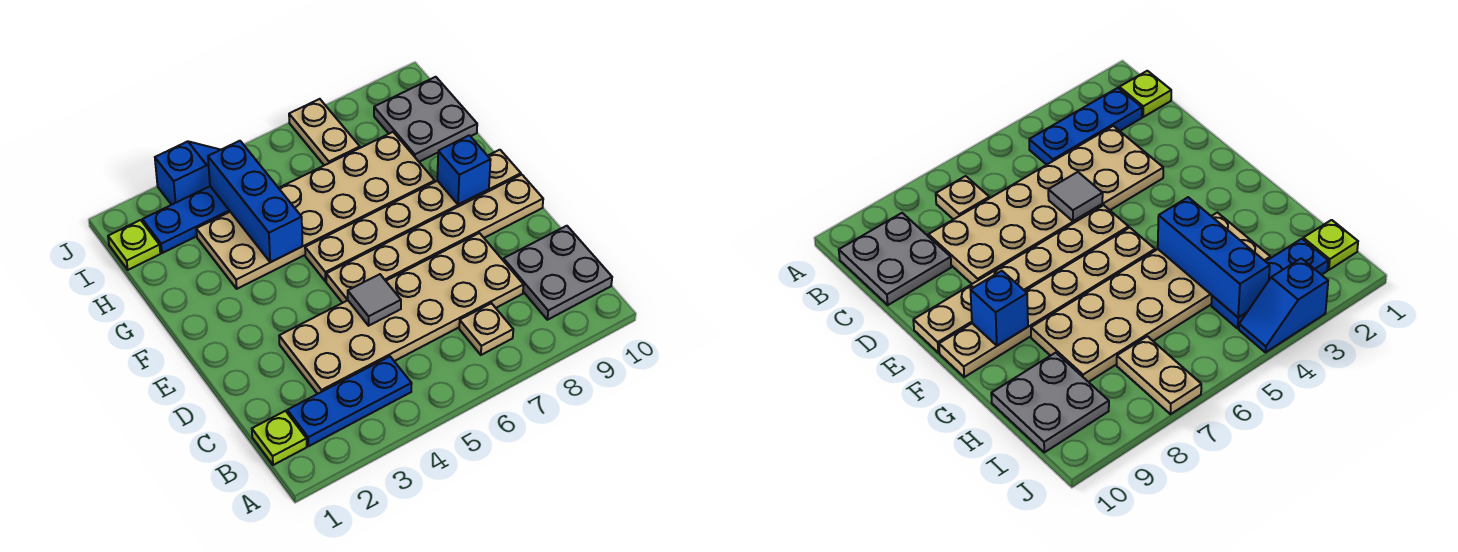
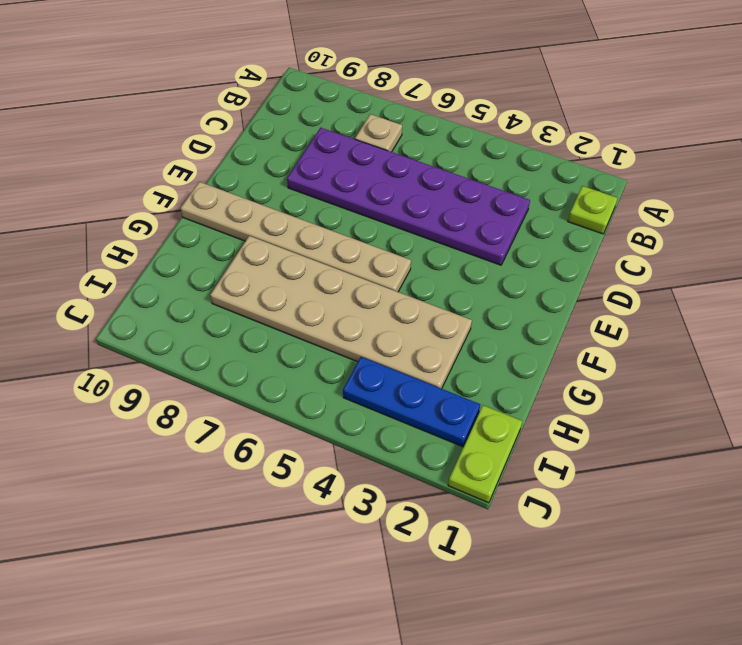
purple plate C3:D8 level 1 -> tan plate C3:D8 level 1
lime plate I1:J1 level 1 -> lime plate I1 level 1
none -> blue plate B2:B4 level 1
none -> grey plate B9:C10 level 1
none -> tan plate E5:E10 level 1

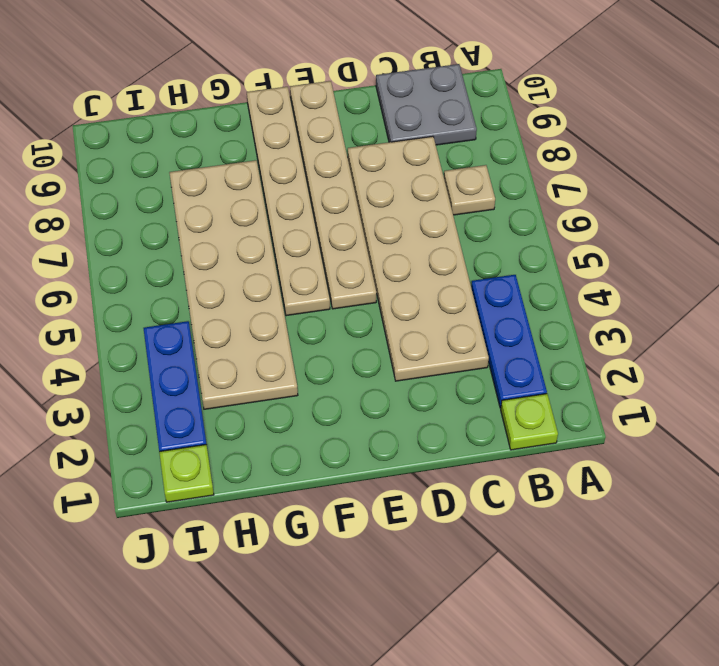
none -> grey plate H9:I10 level 1
none -> tan plate I7:J7 level 1
none -> blue slope J3:J4 level 1 top 3

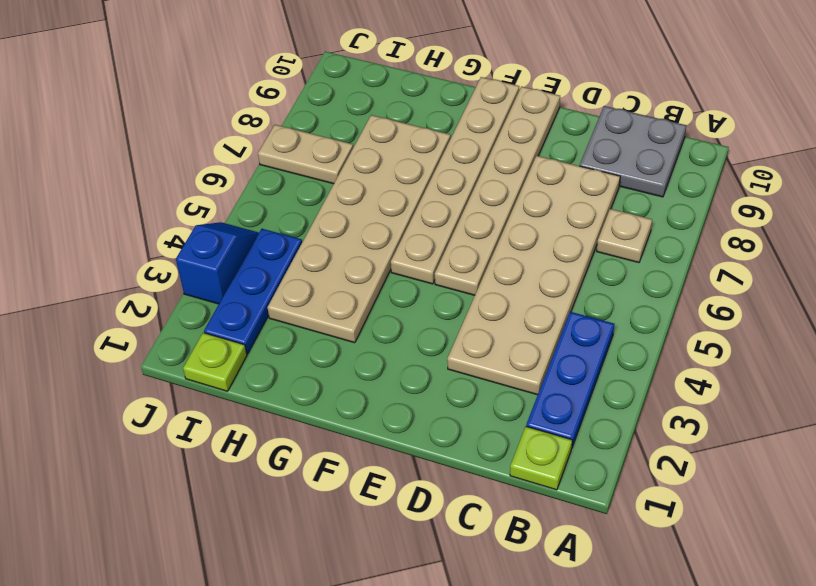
none -> grey plate H9:I10 level 1
none -> grey tile D5 level 2
none -> blue brick F9 level 2

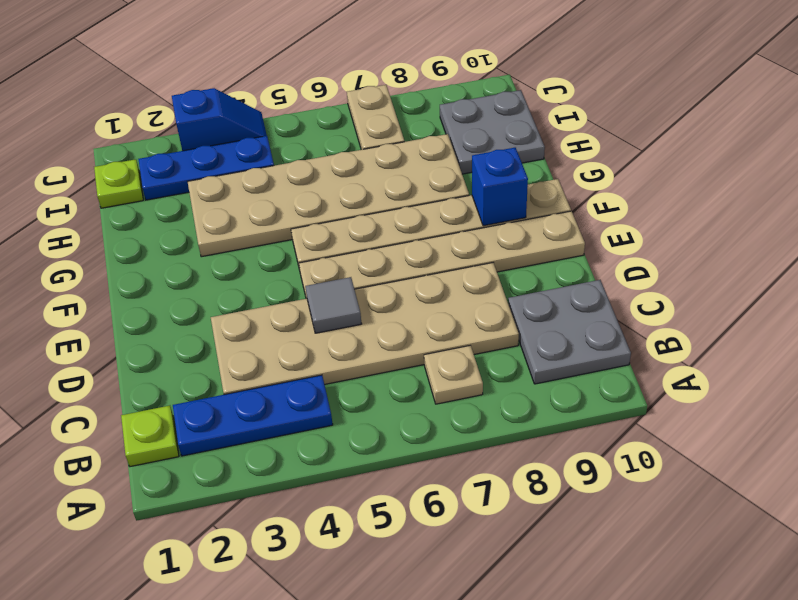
none -> blue brick G4:I4 level 2

